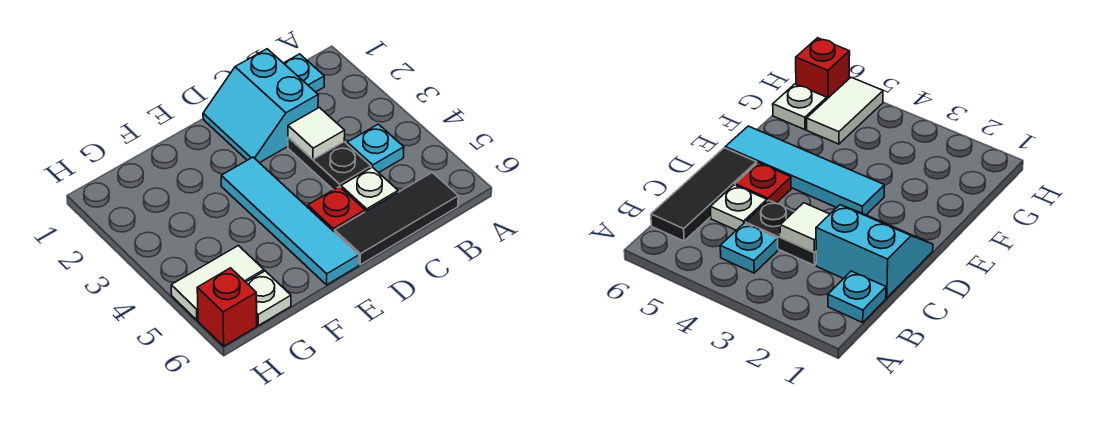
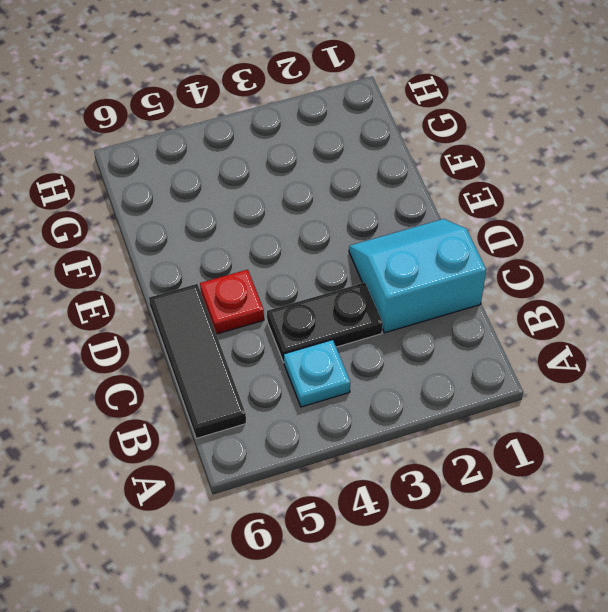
none -> cyan plate B1 level 1
none -> white plate C5 level 1
none -> cyan tile E3:E6 level 1

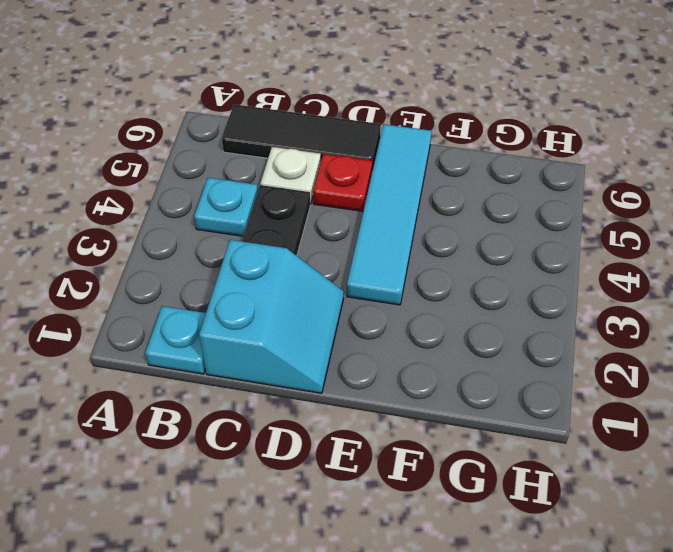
none -> white tile G5:H5 level 1
none -> white plate G6 level 1
none -> red brick H6 level 1

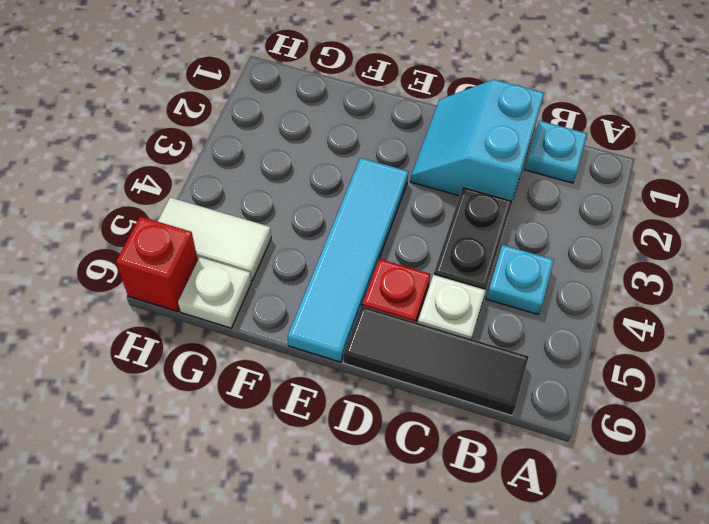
none -> white tile C3 level 2

